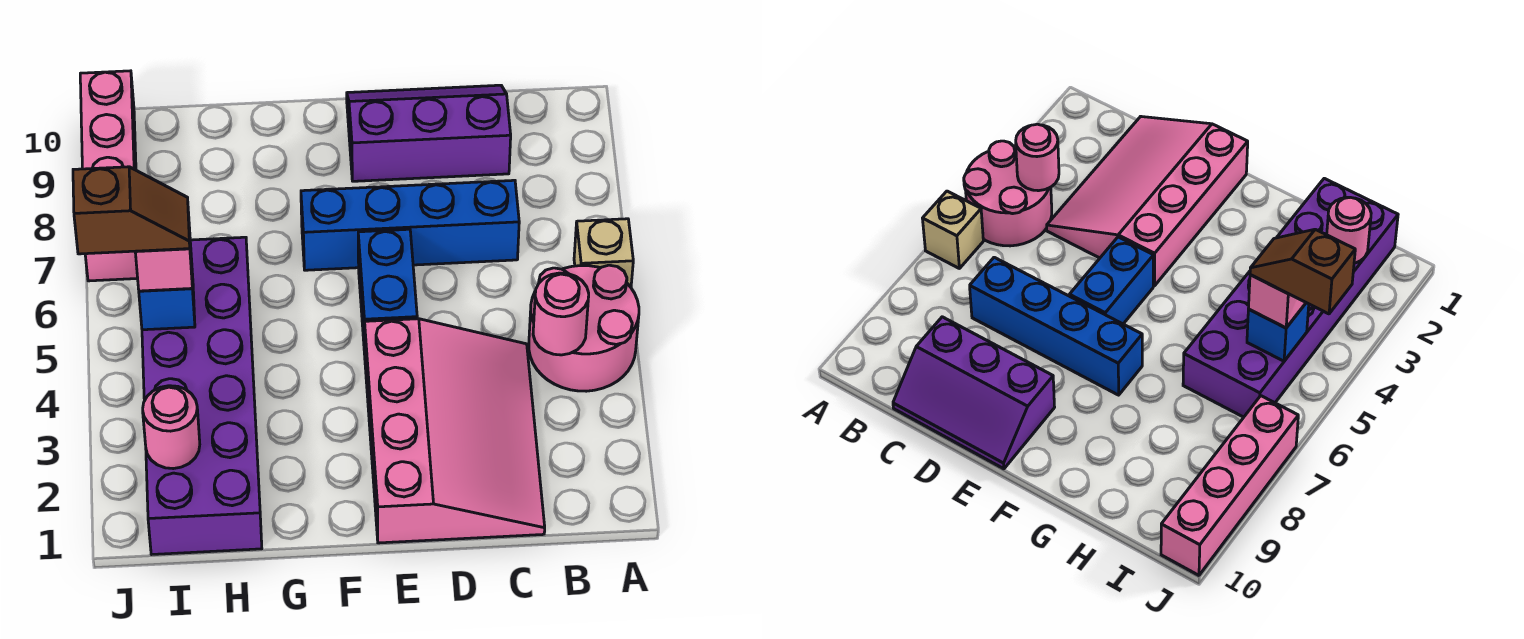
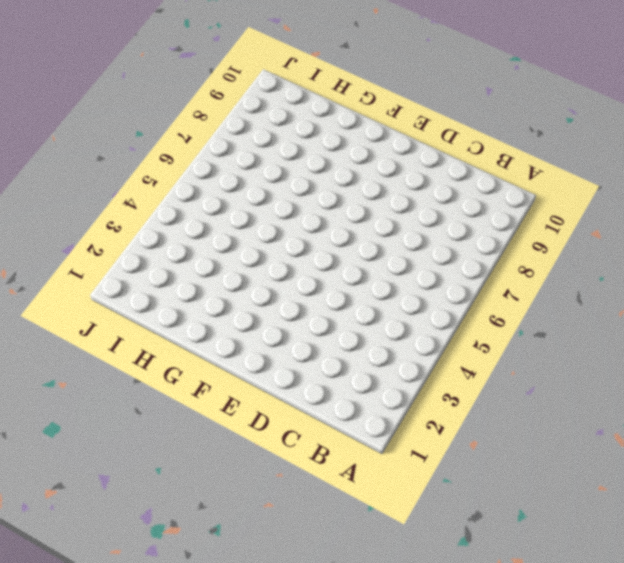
none -> pink round brick A4:B5 level 1
none -> tan brick A6 level 1
none -> pink slope C1:E4 level 1 top E

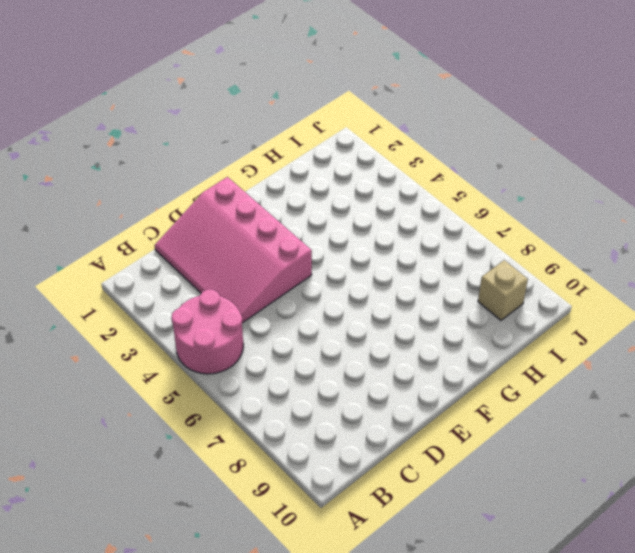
tan brick I9 level 1 -> tan brick A6 level 1
none -> blue brick C7:F7 level 1
none -> purple slope C9:E10 level 1 top 9
none -> blue brick E5:E6 level 1

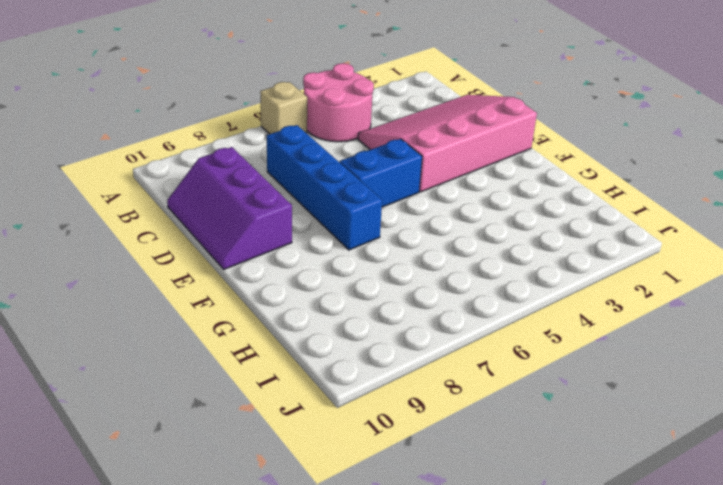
none -> purple brick H1:I6 level 1
none -> pink brick J7:J10 level 1
none -> pink round brick B4 level 2

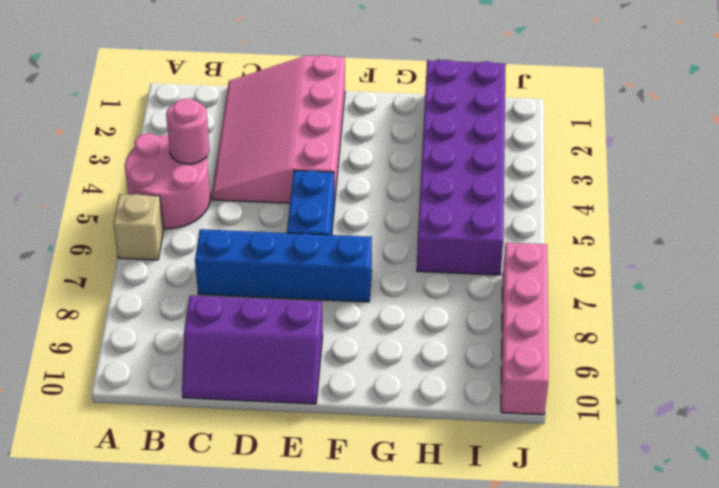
none -> pink round brick I2 level 2
none -> blue brick I5 level 2
none -> pink brick I5 level 3

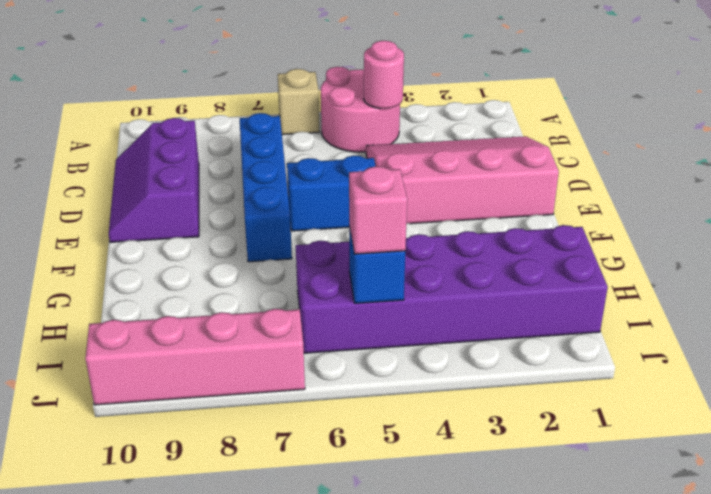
none -> pink round brick I2 level 2
none -> brown slope I5:J5 level 4 top J

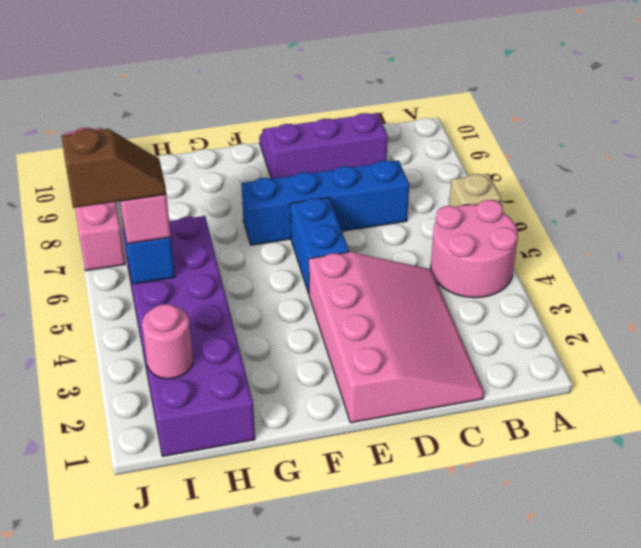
none -> pink round brick B4 level 2

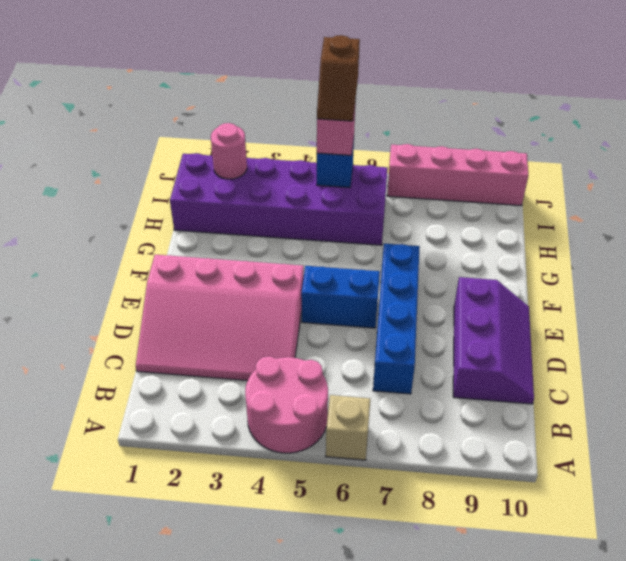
none -> pink round brick B4 level 2

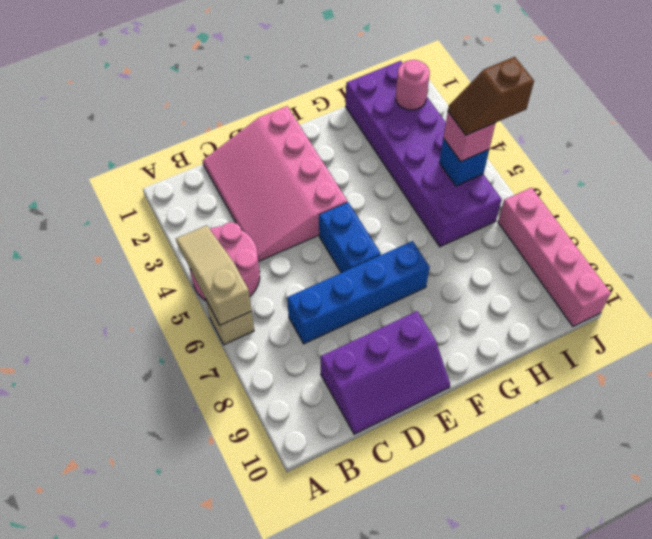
tan slope A4:A6 level 2 top 6 -> none
none -> pink round brick B4 level 2

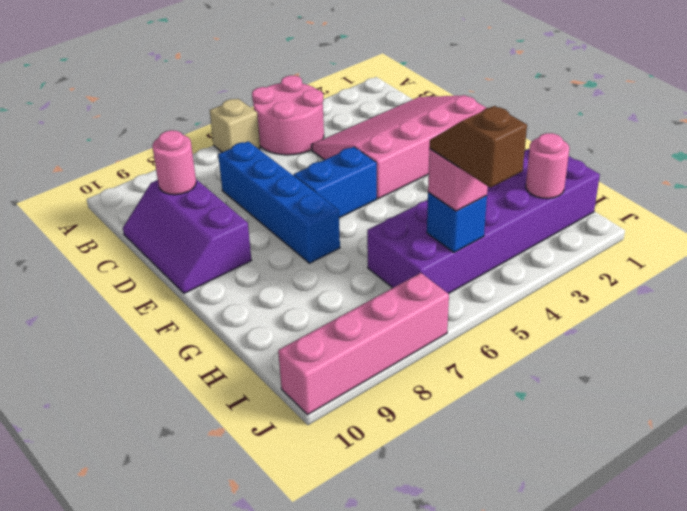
pink round brick C9 level 2 -> pink round brick B4 level 2

